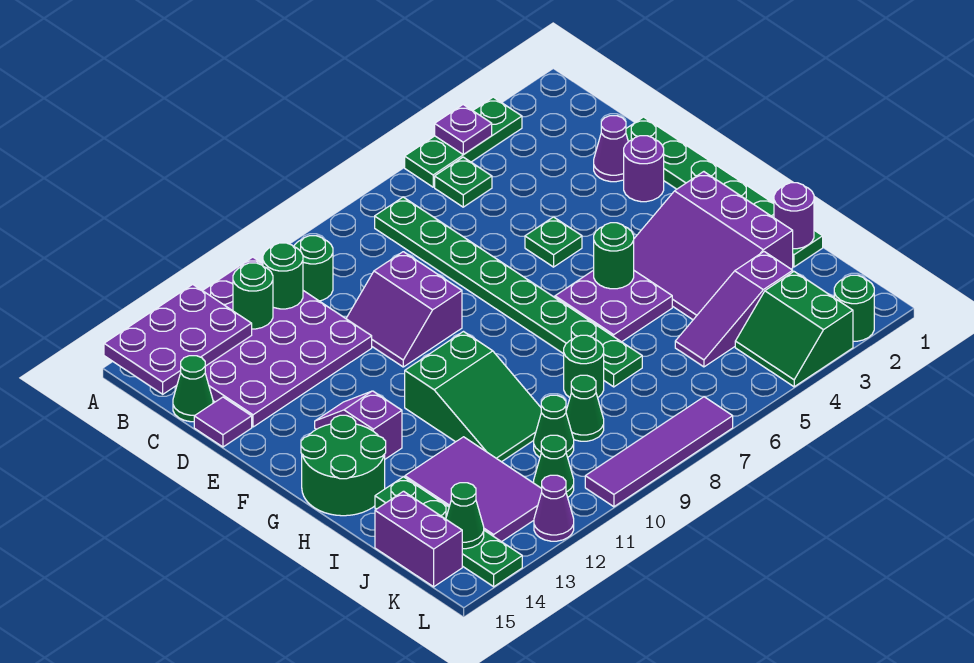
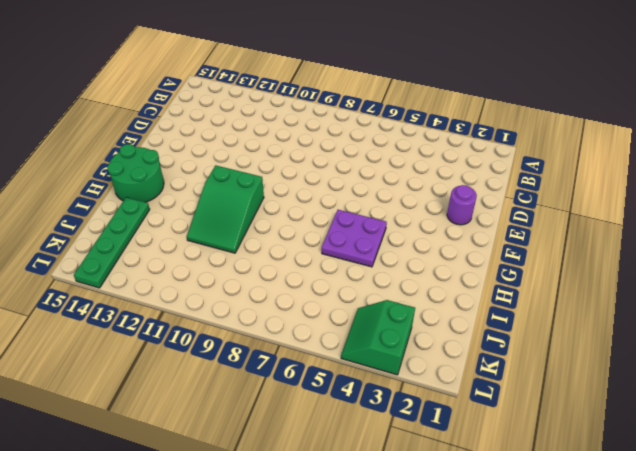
none -> green plate A3:A5 level 1
none -> purple plate A11:D14 level 1
none -> green plate B5 level 1
none -> green plate B7:I7 level 1

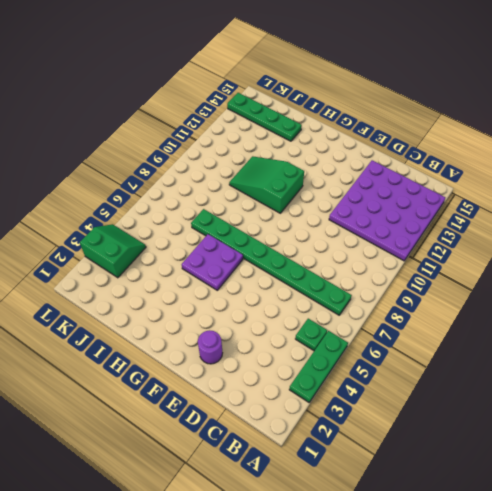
none -> green round brick B10 level 1
none -> green cone C15 level 1
none -> green plate D1:I1 level 1
none -> purple cone D2 level 1

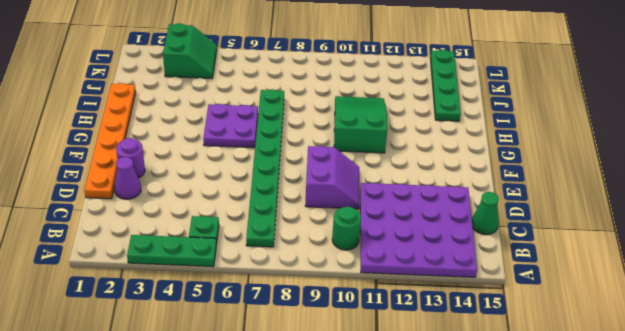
orange plate D1:I1 level 1 -> green plate D1:I1 level 1
none -> purple tile D15 level 1
none -> green plate E5 level 1
none -> purple slope F13:G13 level 1 top G
none -> purple slope G2:I4 level 1 top 2

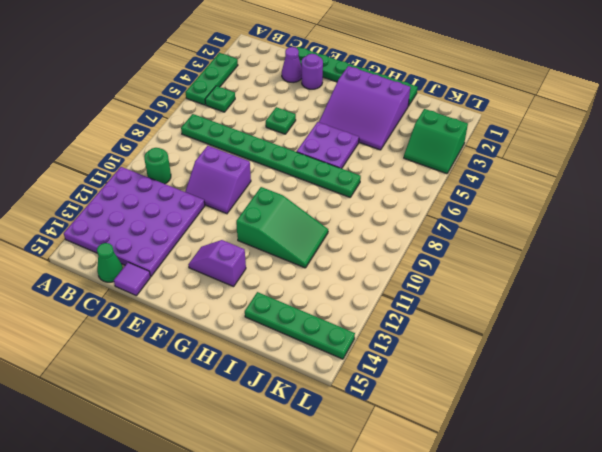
none -> green round brick G14:H15 level 1
none -> green round brick I8 level 1
none -> purple tile I12:K13 level 1
none -> purple slope J3:J5 level 1 top 3

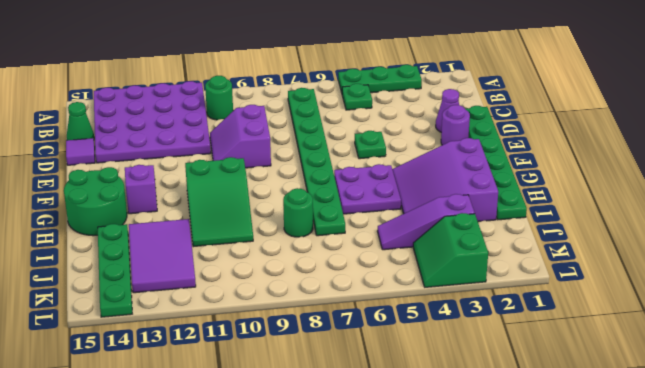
none -> green cone J9 level 1
none -> green cone J10 level 1
none -> purple brick J15:K15 level 1
none -> green cone K11 level 1

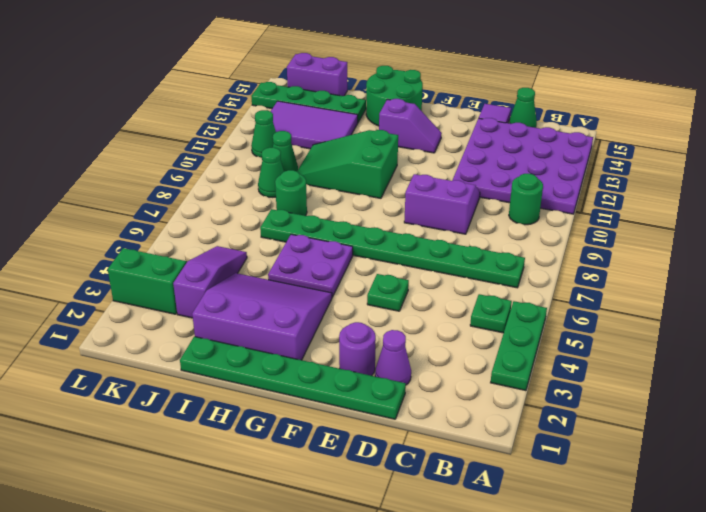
none -> green round brick L2 level 1
none -> purple tile L7:L10 level 1
none -> purple cone L12 level 1
none -> purple plate A4 level 2

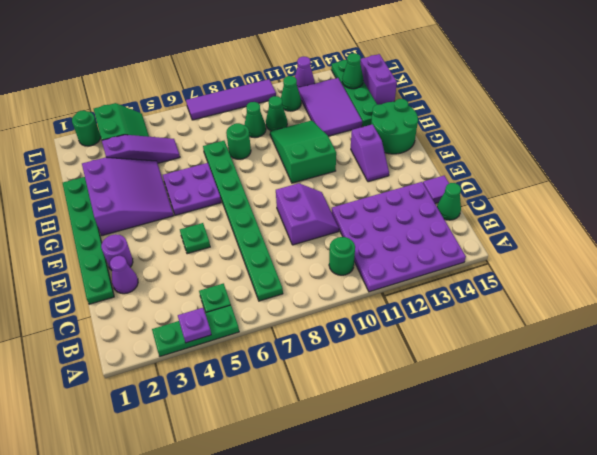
none -> purple plate A13:B15 level 2
none -> green round brick B11 level 2
none -> green round brick B12 level 2
none -> green round brick G5 level 2

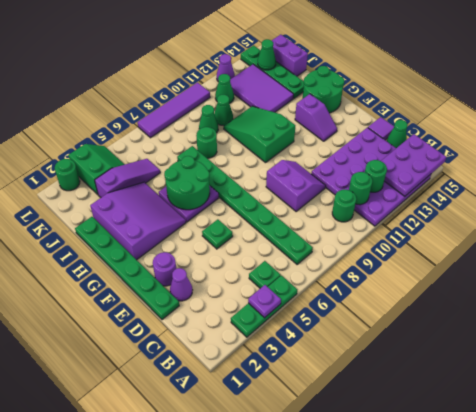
green round brick G5:H6 level 2 -> green round brick G5 level 2
none -> purple round brick I1 level 2

